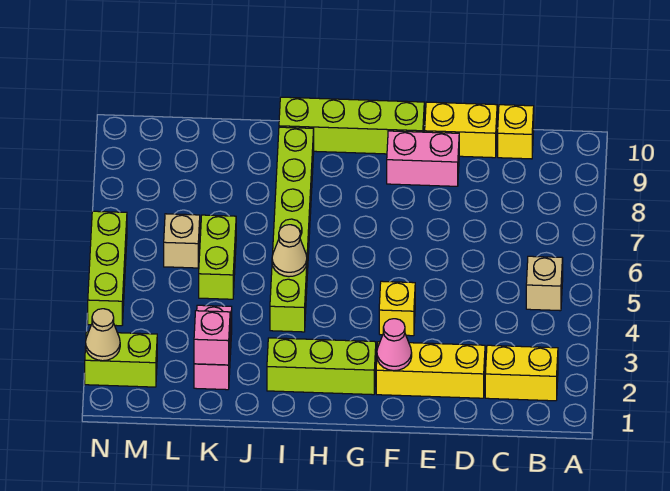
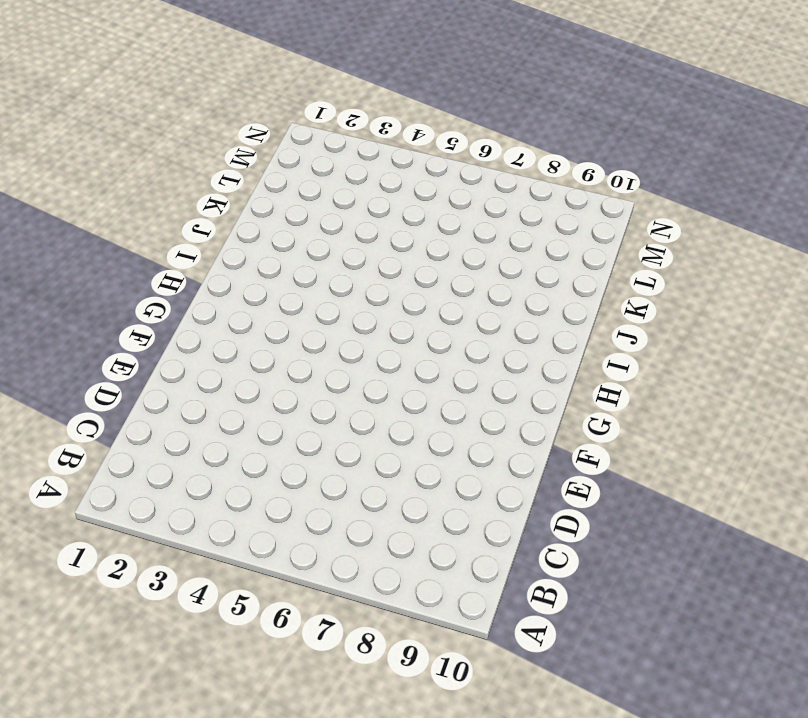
none -> yellow brick B2:C2 level 1
none -> tan brick B5 level 1
none -> yellow brick C10 level 1

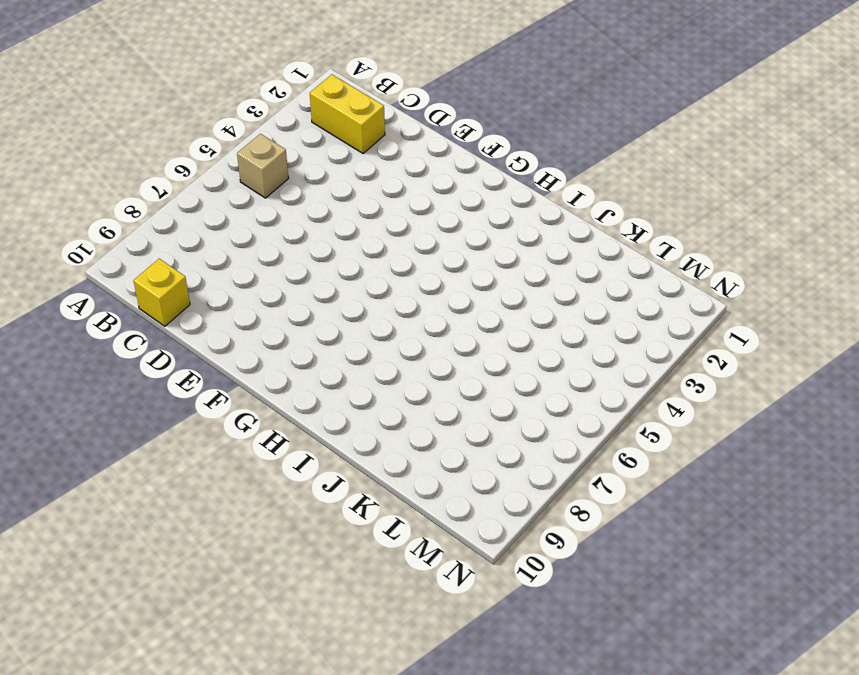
none -> yellow brick D2:F2 level 1
none -> yellow brick D10:E10 level 1
none -> pink brick E9:F9 level 1

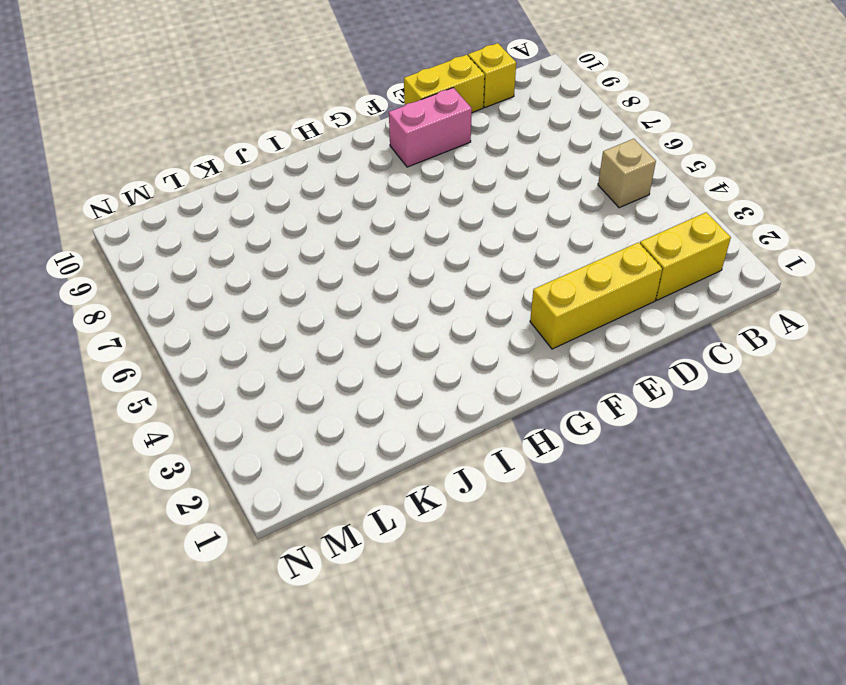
none -> yellow brick F4 level 1
none -> lime brick F10:I10 level 1
none -> lime brick G2:I2 level 1

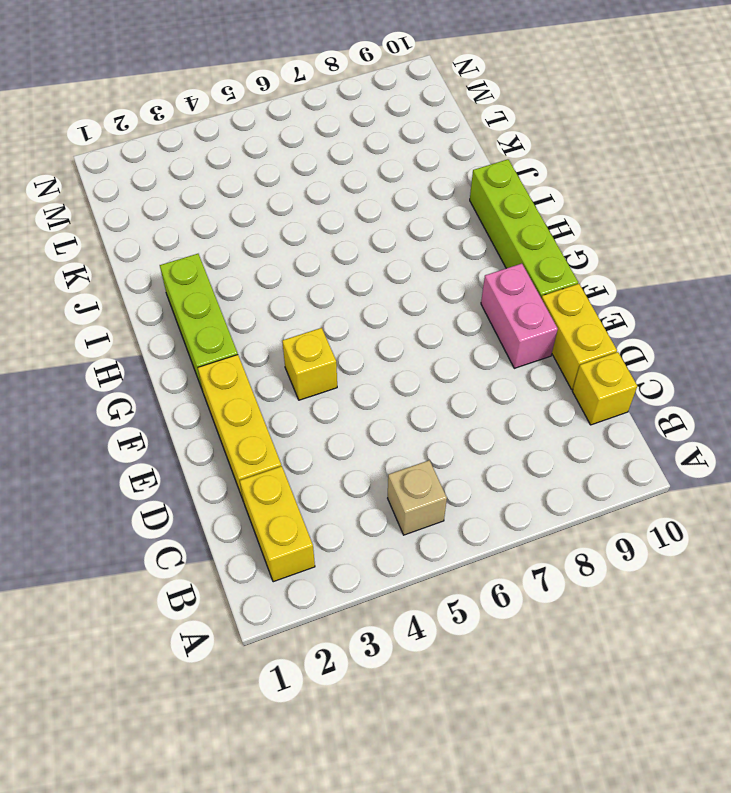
none -> lime brick I4:I9 level 1
none -> pink brick K2:K3 level 1
none -> lime brick K5:K6 level 1

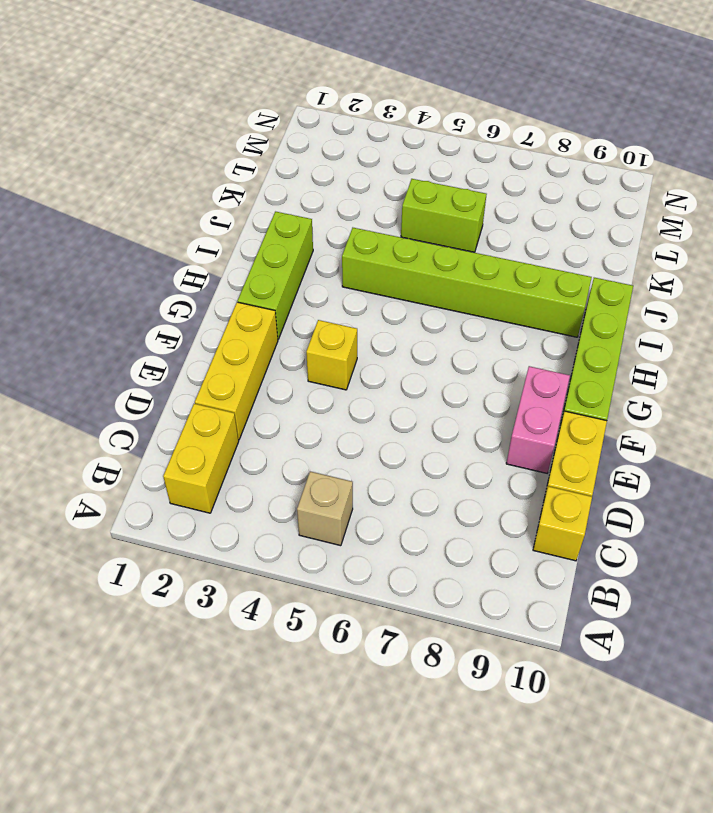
none -> pink brick K2:K3 level 1
none -> tan brick L6 level 1
none -> lime brick M2:N2 level 1

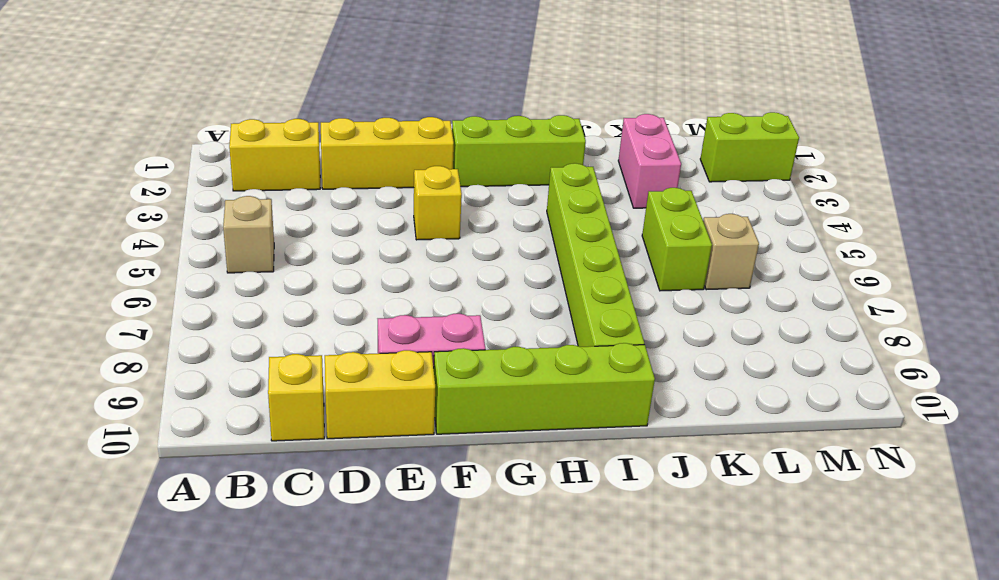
none -> lime brick N4:N6 level 1
none -> pink cone F2 level 2
none -> tan cone I5 level 2

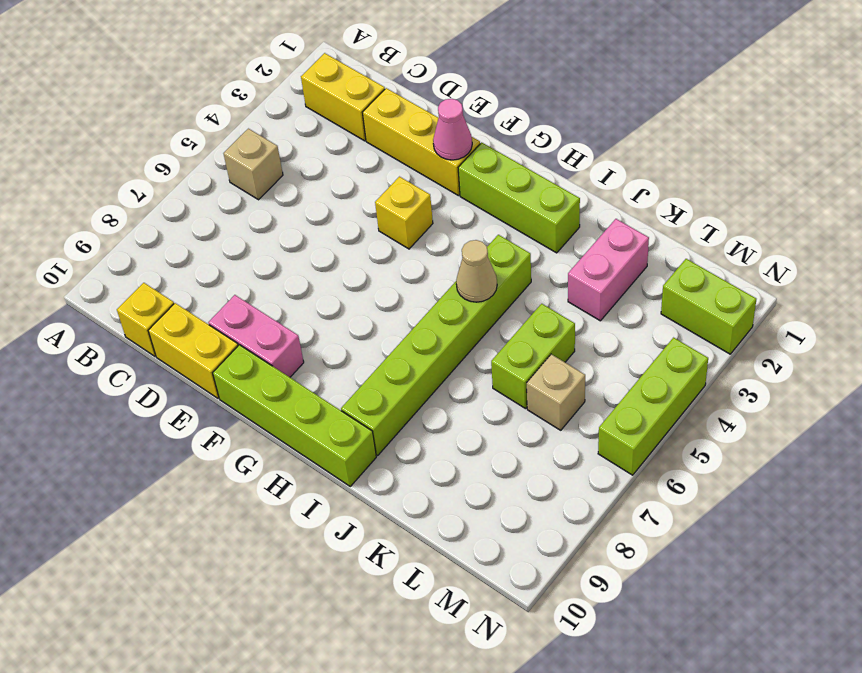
none -> pink brick K2 level 2
none -> tan cone N2 level 2

